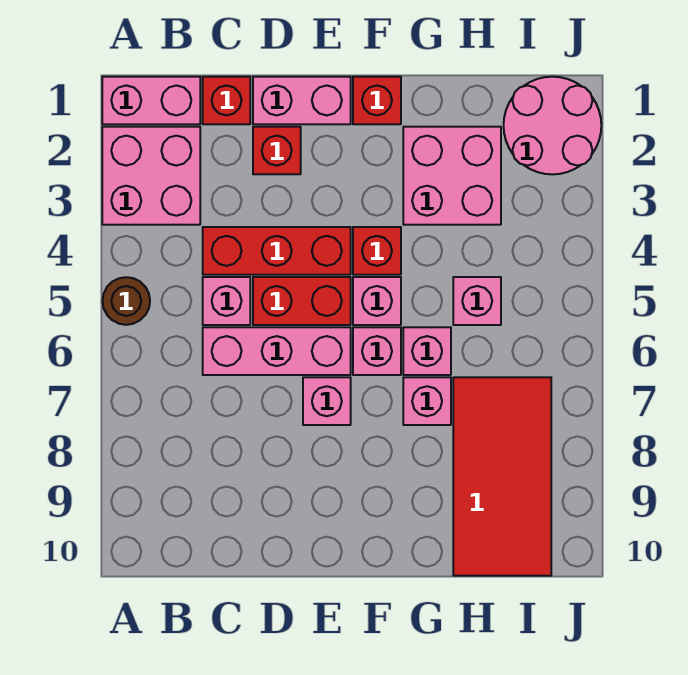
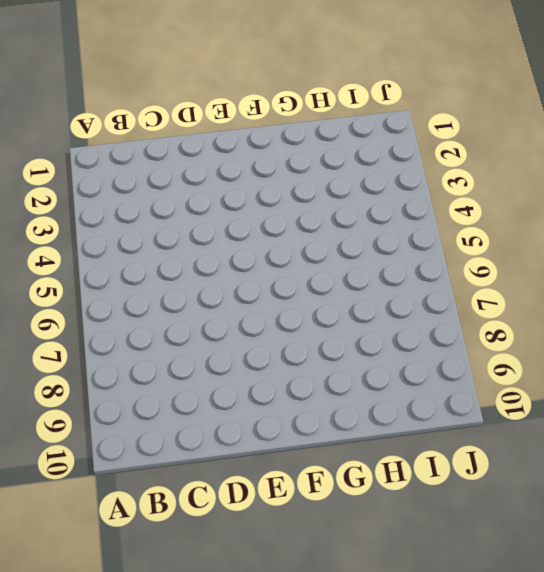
none -> pink brick A1:B1 level 1
none -> pink brick A2:B3 level 1
none -> brown round brick A5 level 1

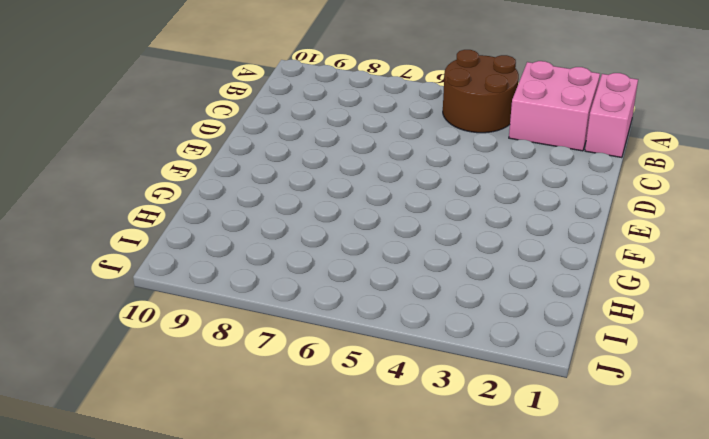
brown round brick A4:B5 level 1 -> brown round brick A5 level 1
none -> red brick C1 level 1
none -> red brick C4:E4 level 1
none -> pink brick C5 level 1

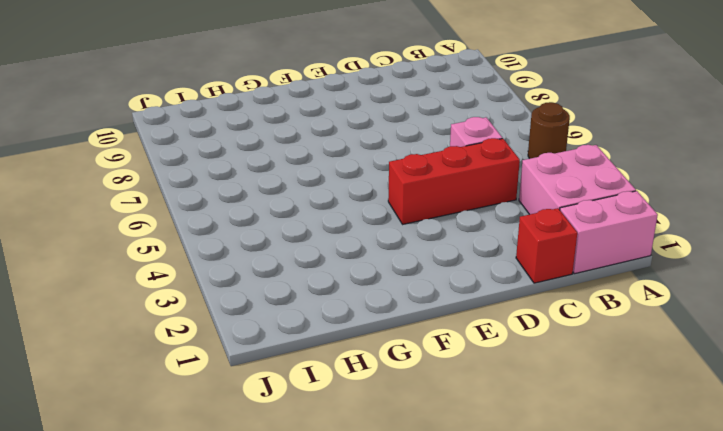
none -> pink brick C6:E6 level 1
none -> pink brick D1:E1 level 1
none -> red brick D2 level 1

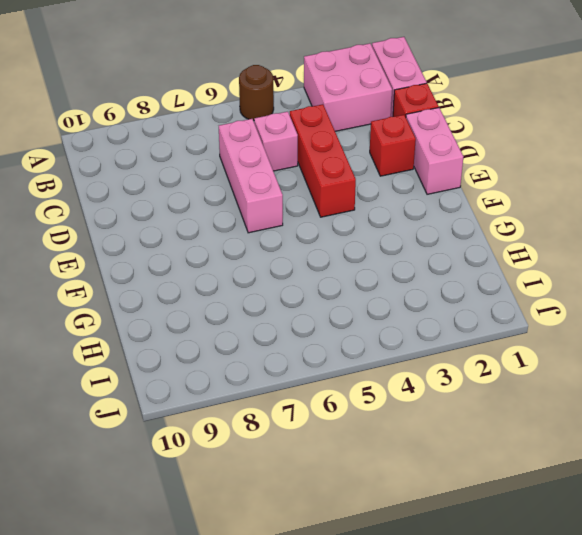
none -> red brick D5:E5 level 1
none -> pink brick E7 level 1
none -> red brick F1 level 1

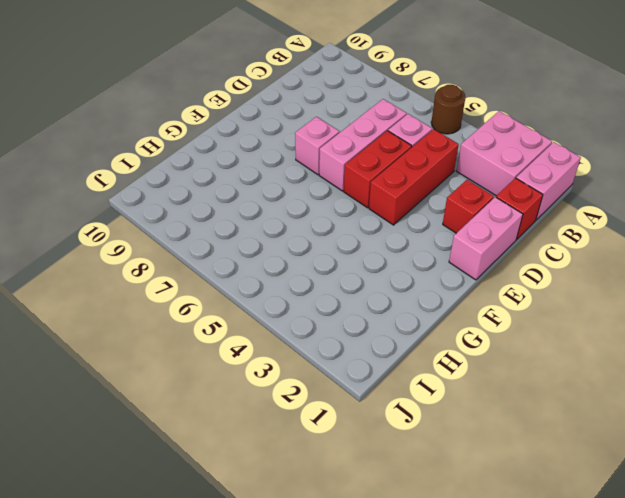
none -> red brick F1 level 1
none -> red brick F4 level 1
none -> pink brick F5 level 1

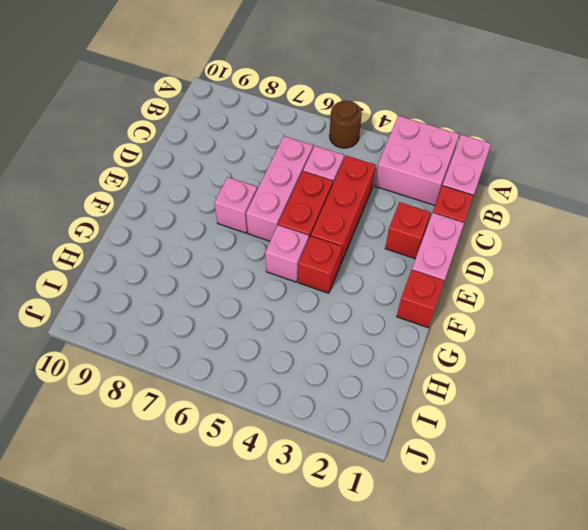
none -> pink brick F6 level 1
none -> pink brick G2:H3 level 1
none -> pink brick G6 level 1

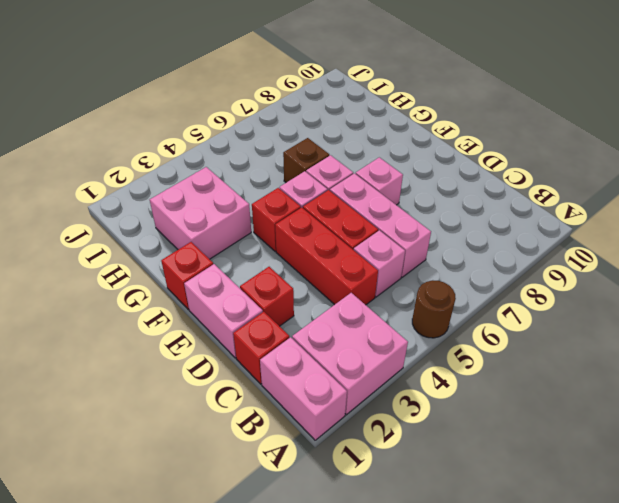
brown brick G6 level 1 -> pink brick G6 level 1
none -> pink brick G7 level 1
none -> pink brick H5 level 1
none -> red tile H7:I10 level 1

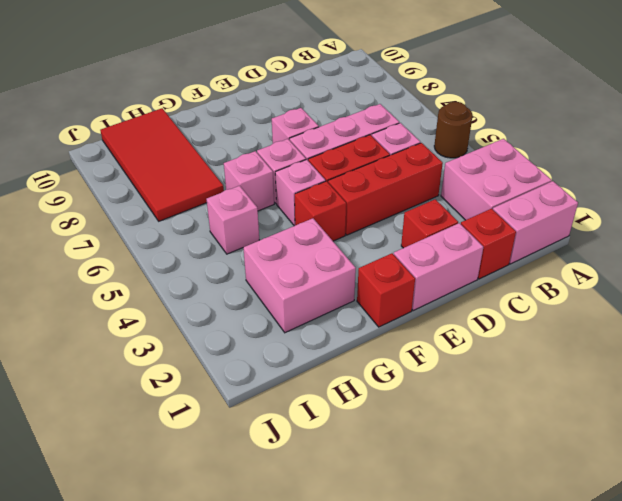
none -> pink brick G7 level 1
none -> pink round brick I1:J2 level 1

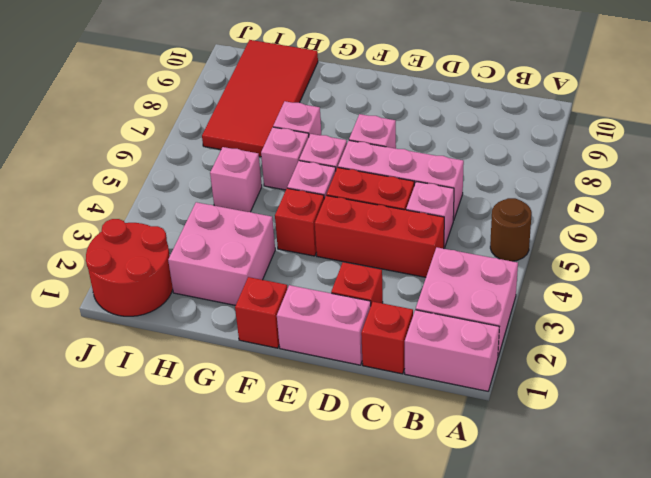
red round brick I1:J2 level 1 -> pink round brick I1:J2 level 1

